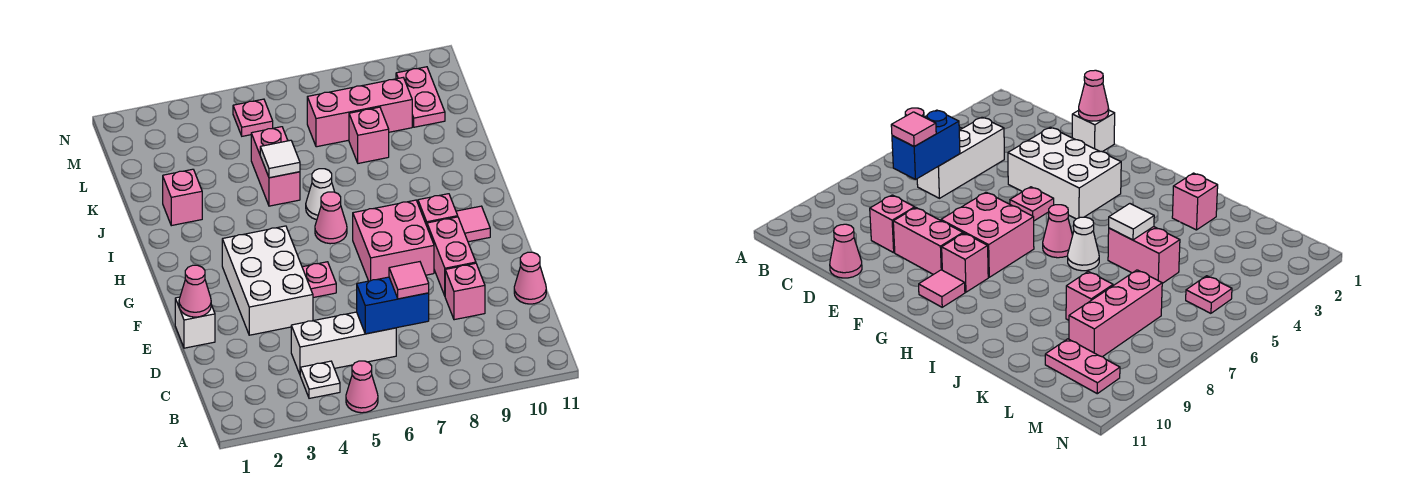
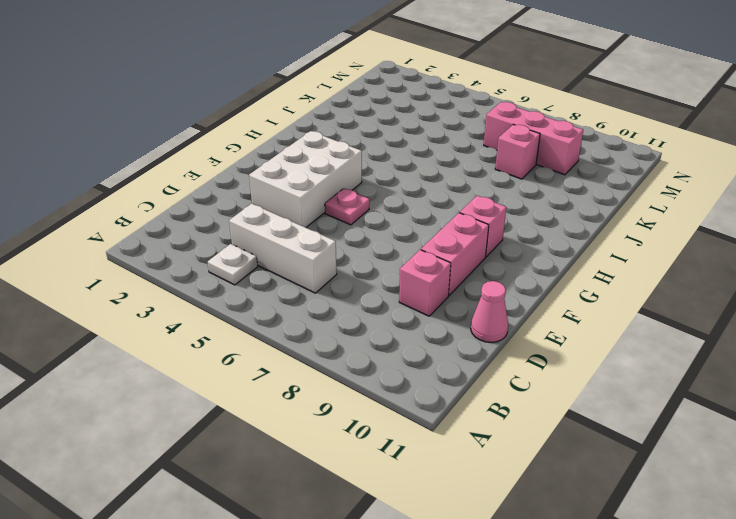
none -> pink cone A5 level 1
none -> white brick E1 level 1
none -> pink brick F7:G8 level 1

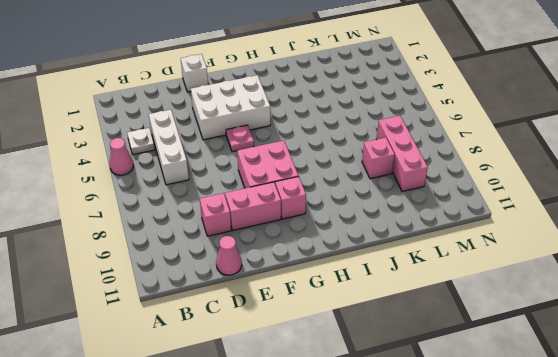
none -> pink tile G10 level 1
none -> pink cone H6 level 1
none -> white cone I6 level 1

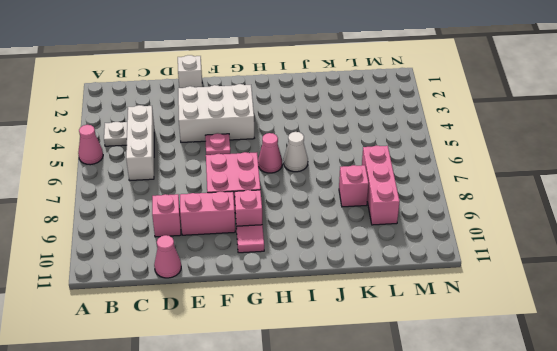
none -> pink brick J2 level 1
none -> pink brick J5:K5 level 1
none -> pink plate L10:M10 level 1

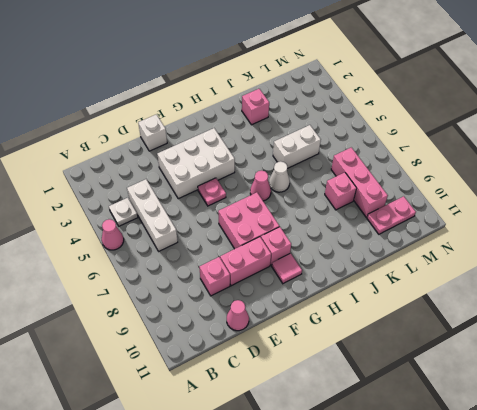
white brick J5:K5 level 1 -> pink brick J5:K5 level 1
none -> pink plate M5 level 1
none -> blue brick C6:C7 level 2
none -> pink cone E1 level 2

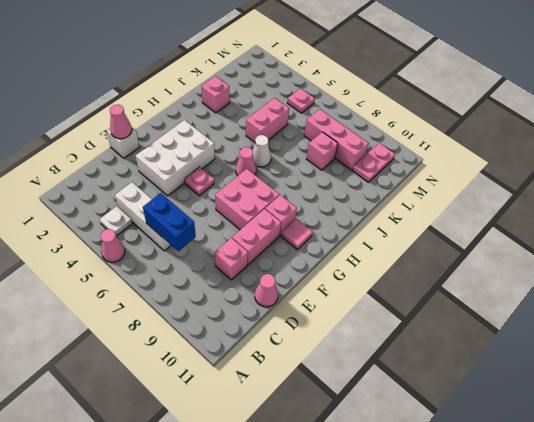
none -> white tile J5 level 2
none -> pink tile C7 level 3

